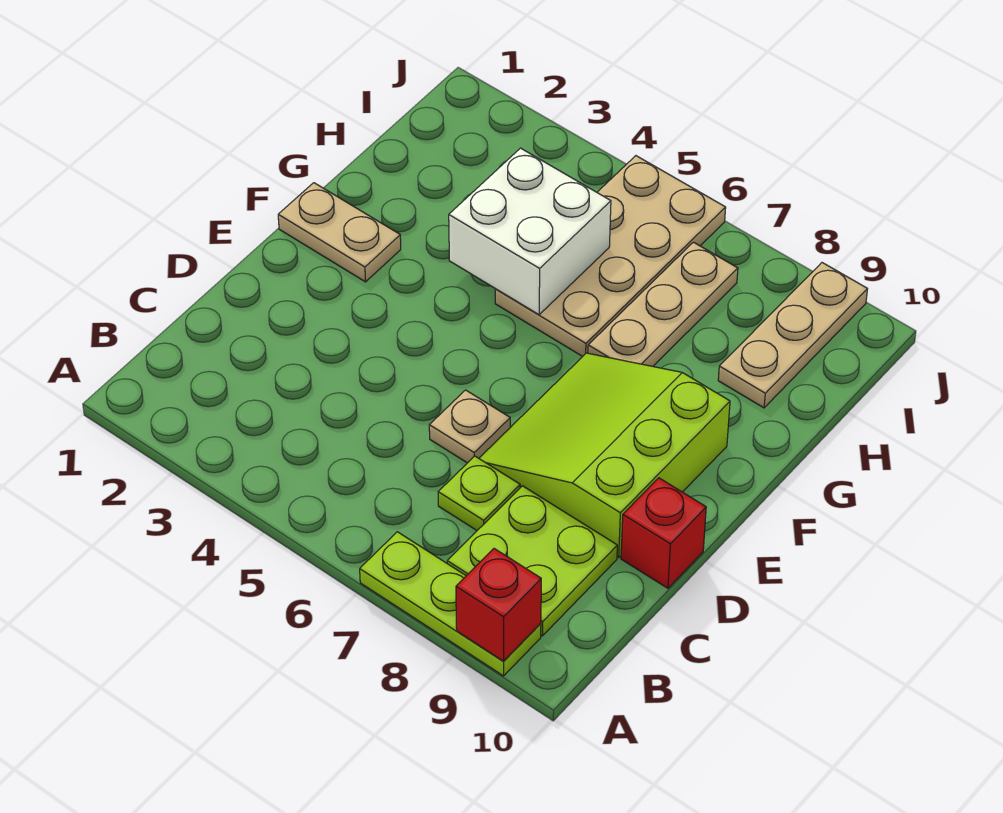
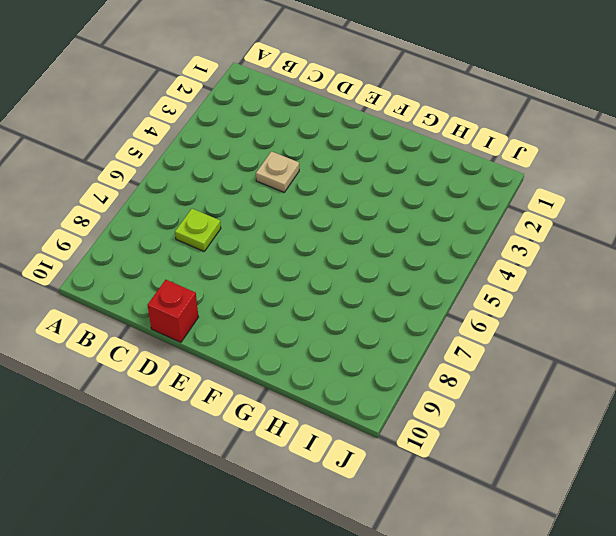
tan plate D4 level 1 -> tan plate D6 level 1
none -> lime plate A7:A9 level 1
none -> lime plate B8:C9 level 1
none -> lime slope D7:F9 level 1 top 9

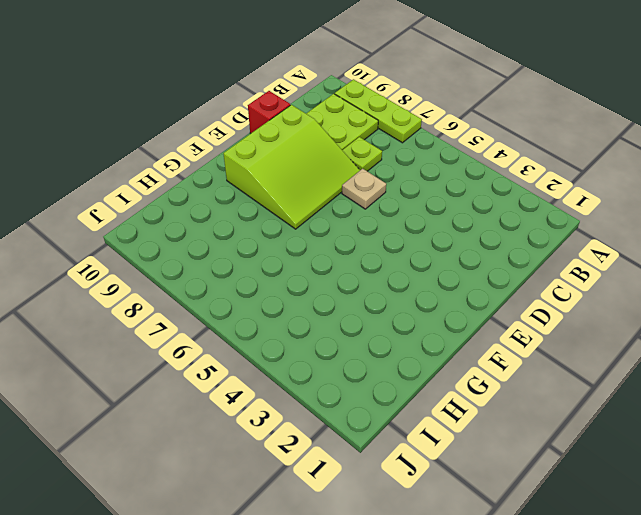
none -> tan plate F1:F2 level 1
none -> tan plate G5:J6 level 1
none -> tan plate G7:I7 level 1

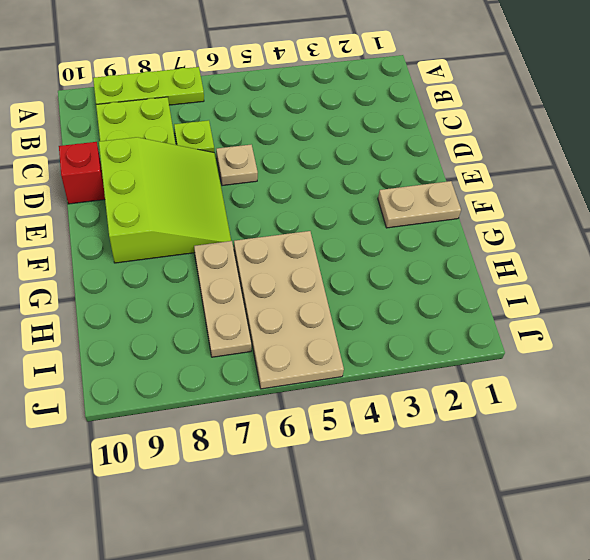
none -> tan plate H9:J9 level 1
none -> red brick A9 level 2
none -> white brick G4:H5 level 2

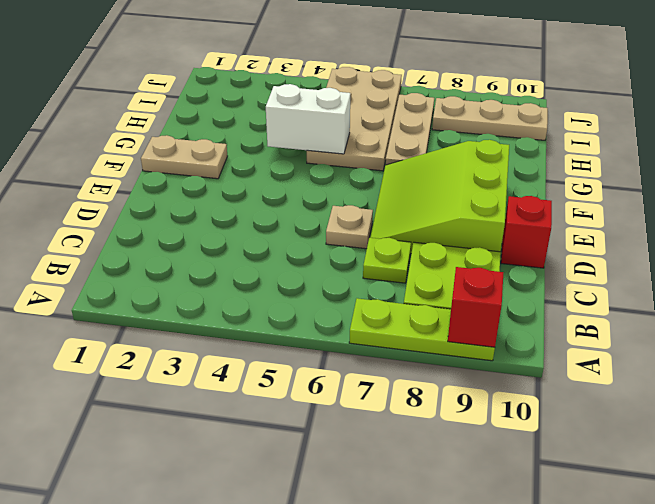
white brick G4:G5 level 2 -> white brick G4:H5 level 2
tan plate I8:I10 level 1 -> tan plate H9:J9 level 1

